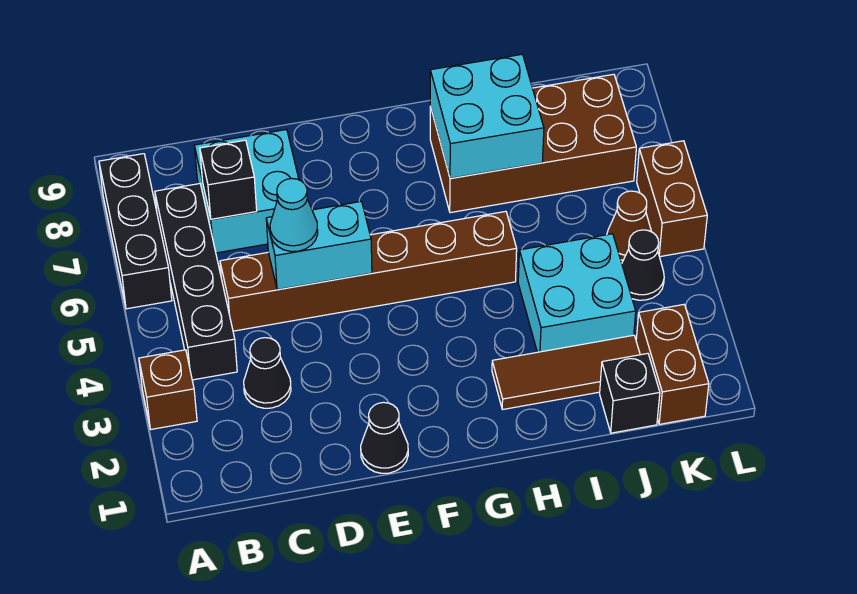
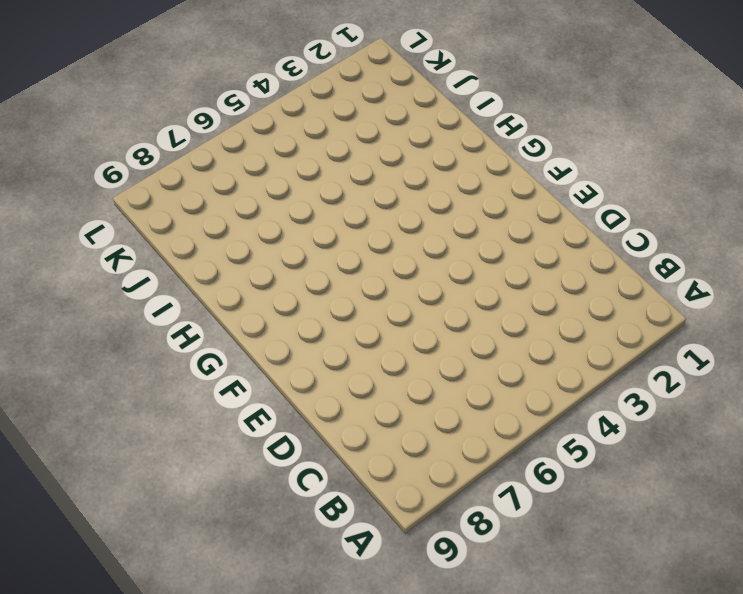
none -> brown brick A3 level 1
none -> black brick A6:A8 level 1
none -> black brick B4:B7 level 1

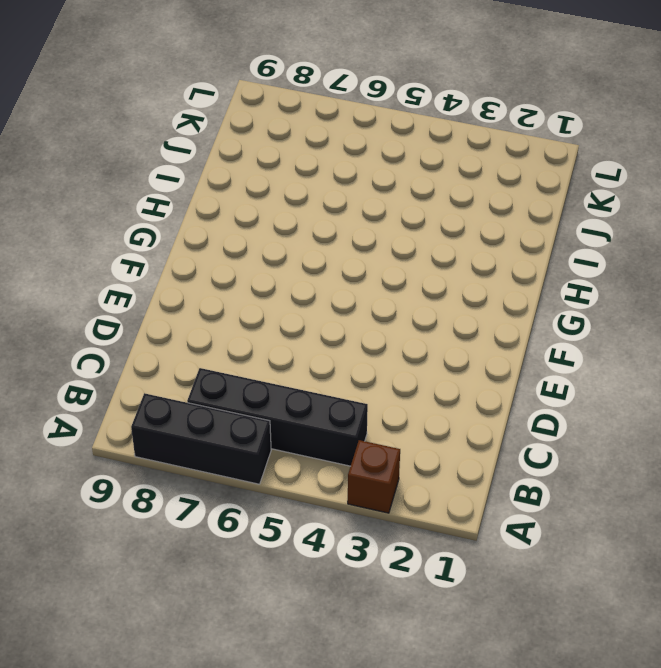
none -> black cone C3 level 1
none -> brown brick C5:H5 level 1
none -> cyan brick C7:D8 level 1

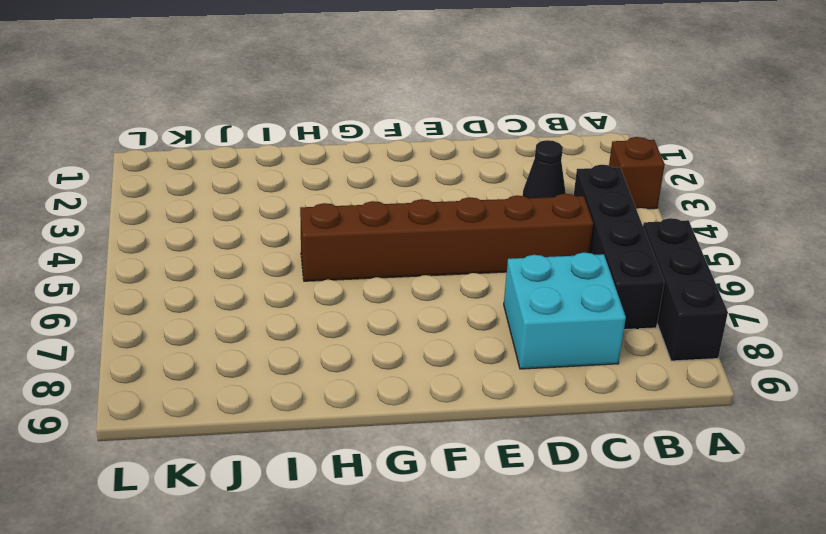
none -> black cone E1 level 1
none -> brown tile H2:J2 level 1
none -> brown brick H7:K8 level 1

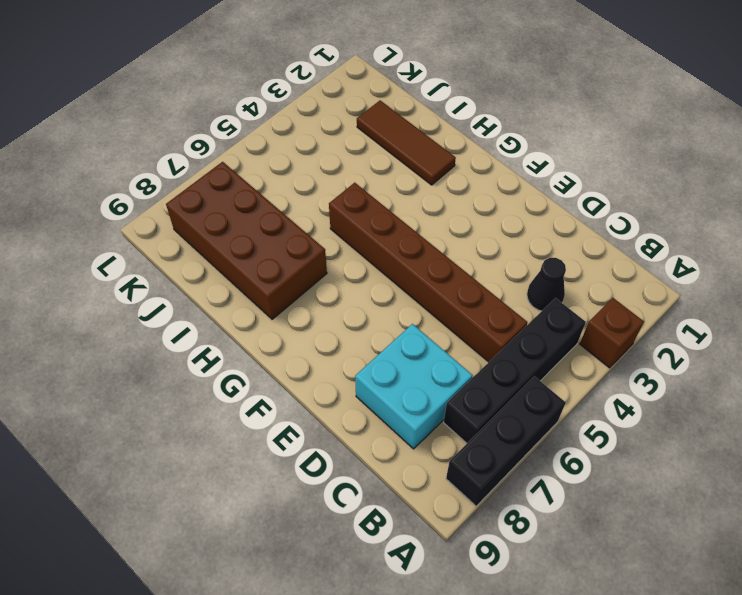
none -> black cone E1 level 1
none -> cyan brick I3:J4 level 1
none -> black brick J1 level 1

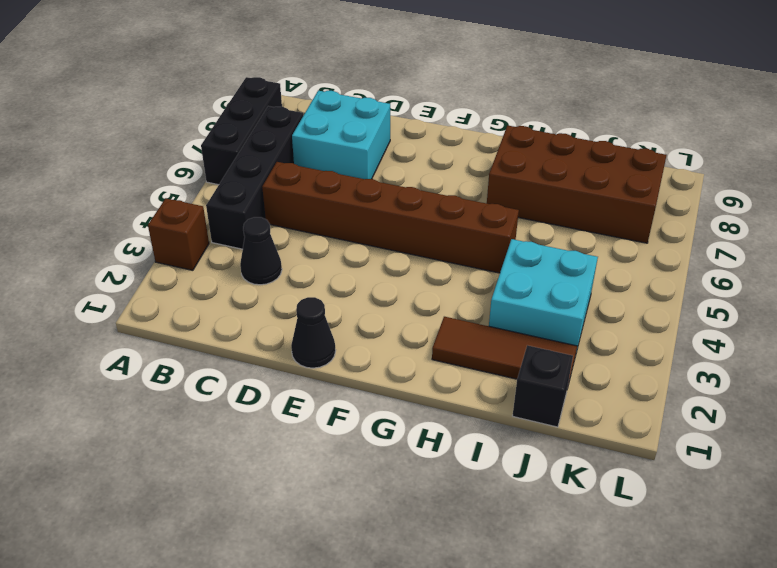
none -> brown brick K1:K2 level 1
none -> black cone K4 level 1
none -> brown cone K5 level 1

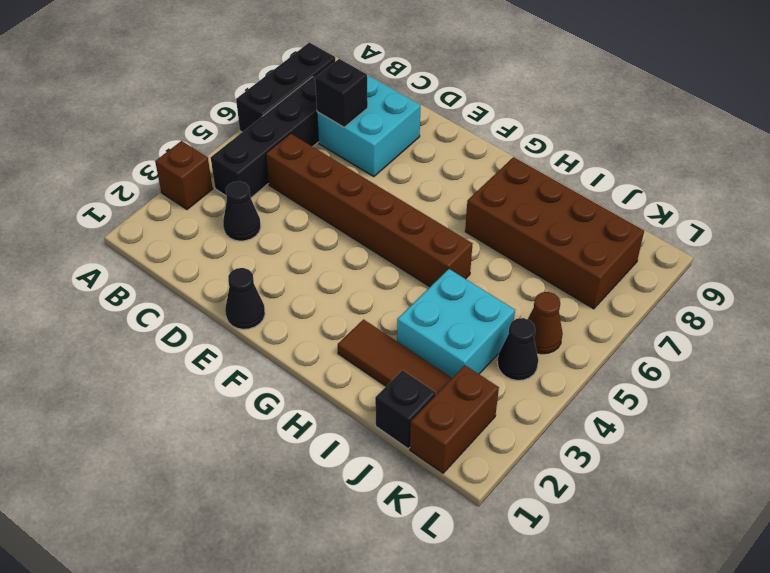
none -> brown brick L5:L6 level 1
none -> cyan brick D5:E5 level 2
none -> cyan brick H7:I8 level 2

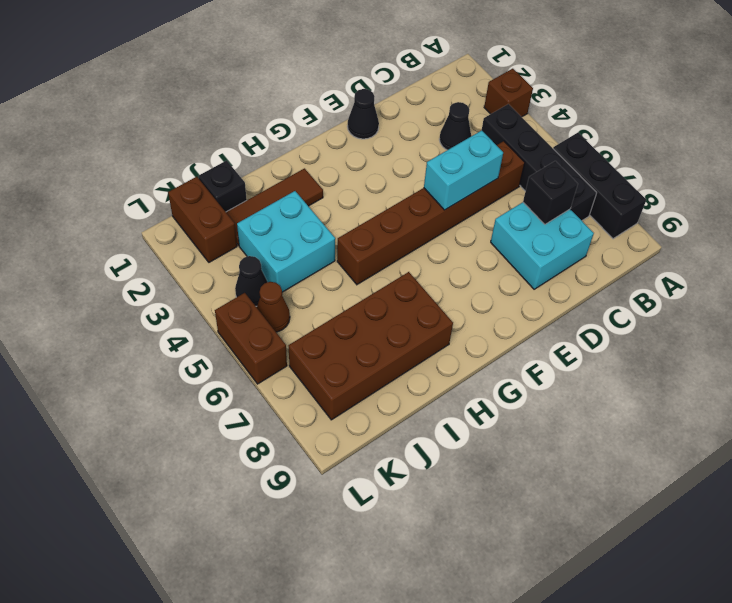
none -> cyan brick H7:I8 level 2
none -> cyan cone D5 level 3

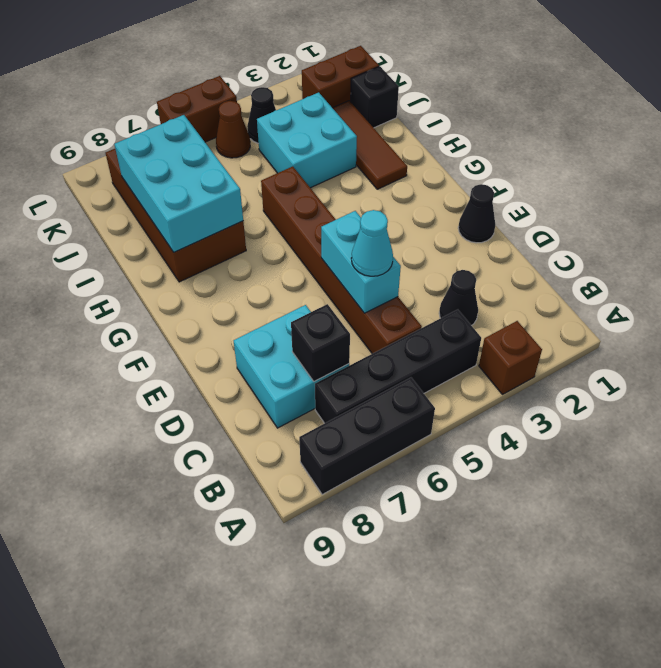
cyan brick H7:J8 level 2 -> cyan brick H7:I8 level 2

